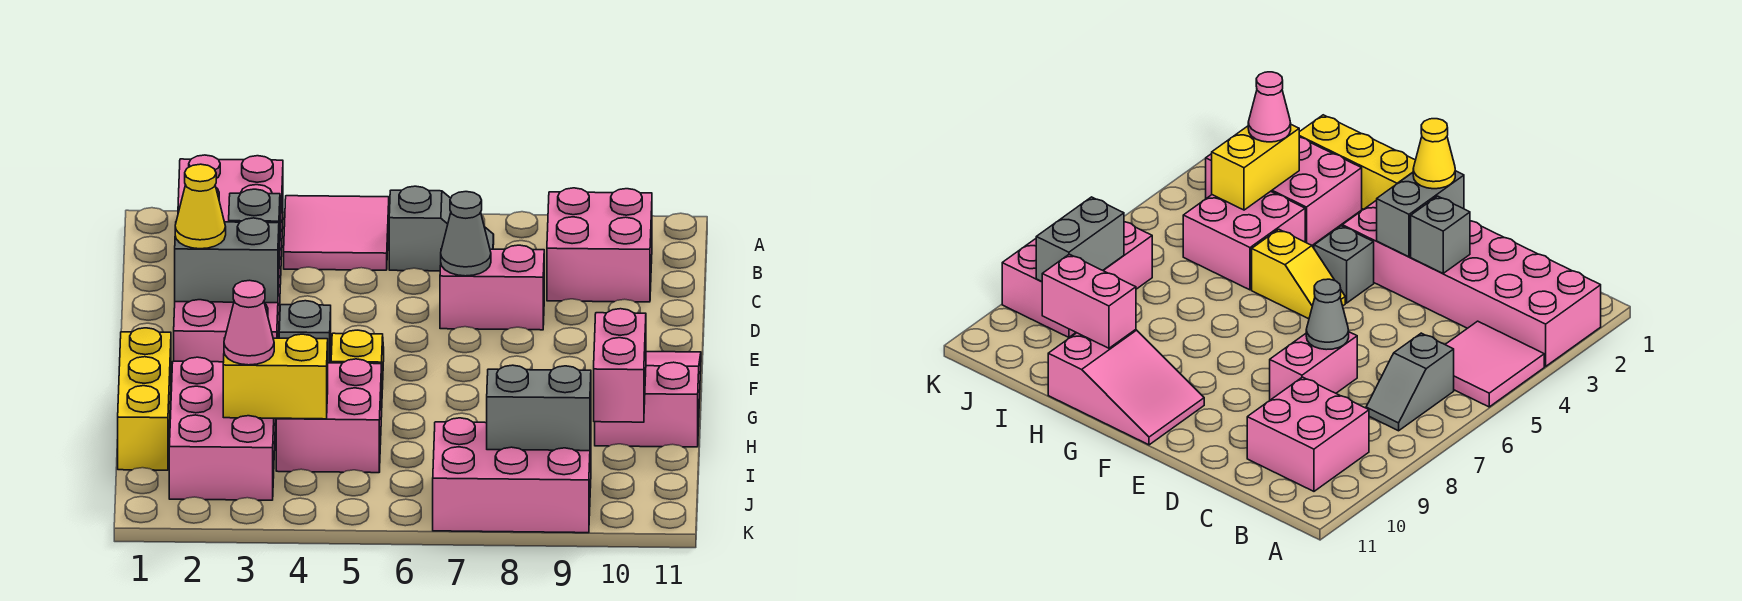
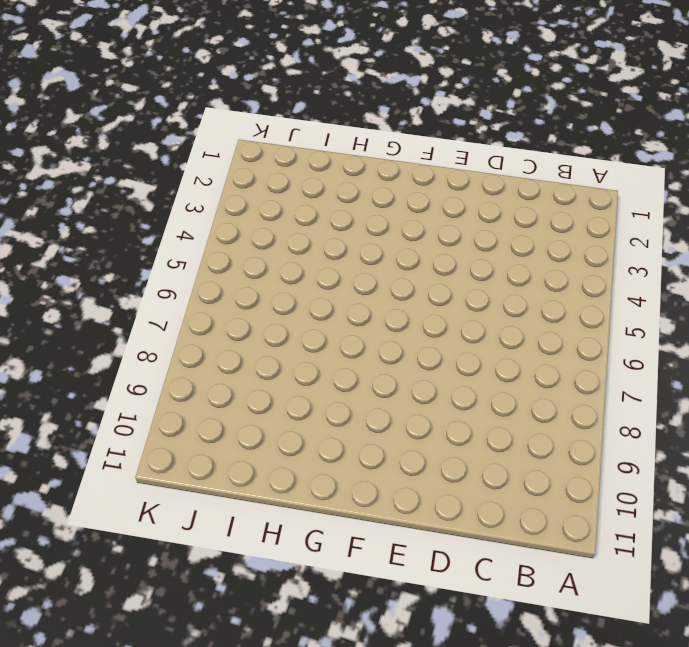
none -> pink brick A2:F3 level 1
none -> pink tile A4:B5 level 1
none -> grey slope B6:B7 level 1 top 6

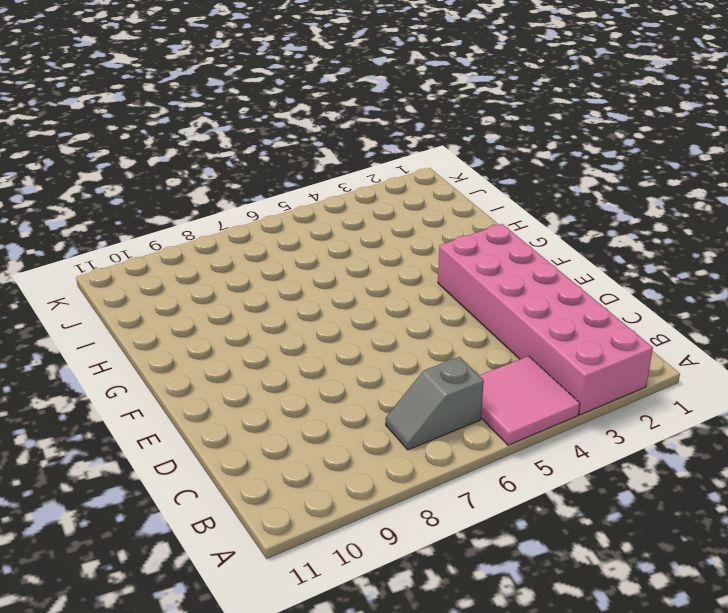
none -> pink brick B9:C10 level 1
none -> pink brick D7:D8 level 1
none -> grey brick F4 level 1

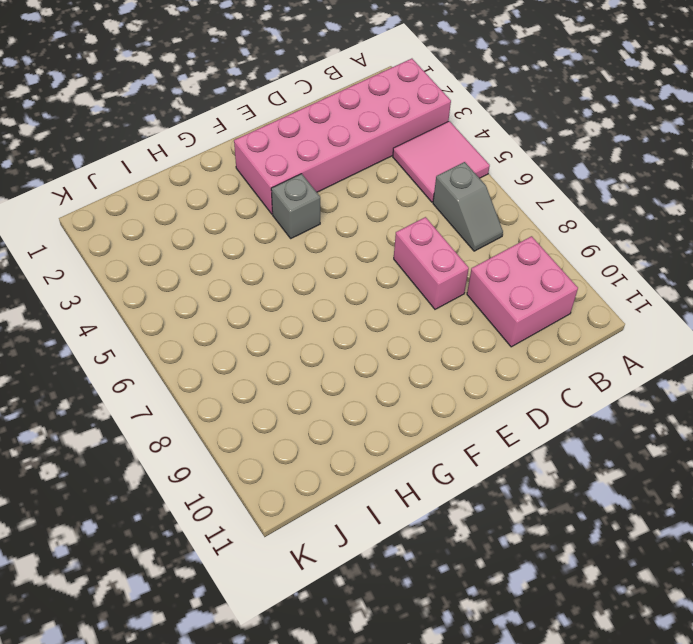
none -> yellow slope F5:G5 level 1 top G
none -> pink slope F10:H11 level 1 top H
none -> yellow brick G1:I1 level 1

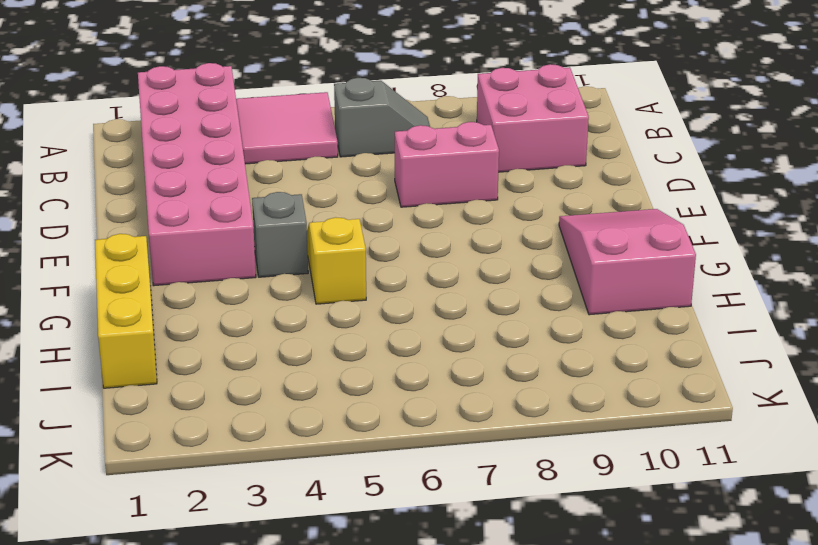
none -> pink brick H2:J3 level 1
none -> pink brick H4:I5 level 1
none -> pink brick J7:K9 level 1

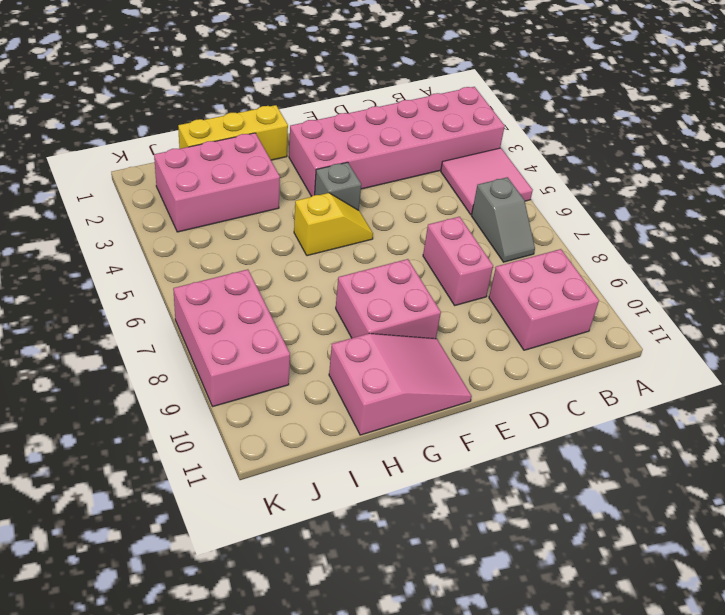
pink brick F8:G9 level 1 -> pink brick H4:I5 level 1
none -> grey brick D3 level 2
none -> grey cone D7 level 2
none -> grey brick E2:E3 level 2

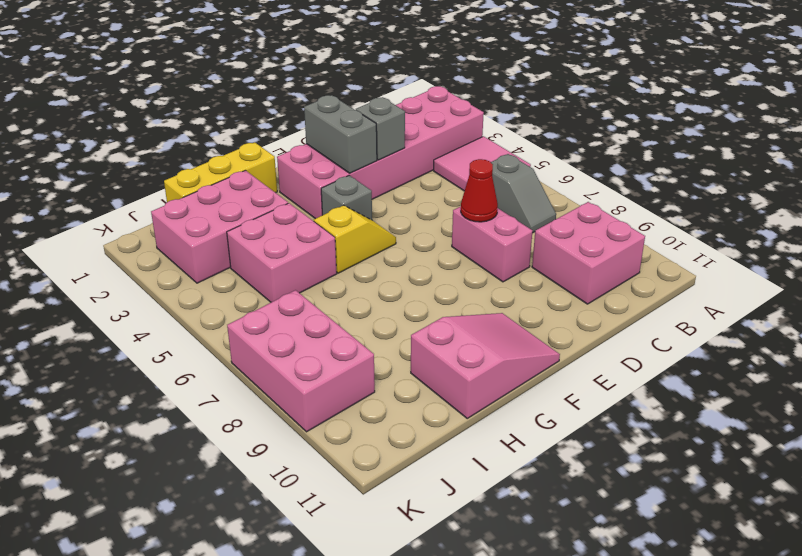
red cone D7 level 2 -> grey cone D7 level 2
none -> pink brick H10:I10 level 2
none -> yellow brick I3:I4 level 2
none -> grey brick J8:J9 level 2

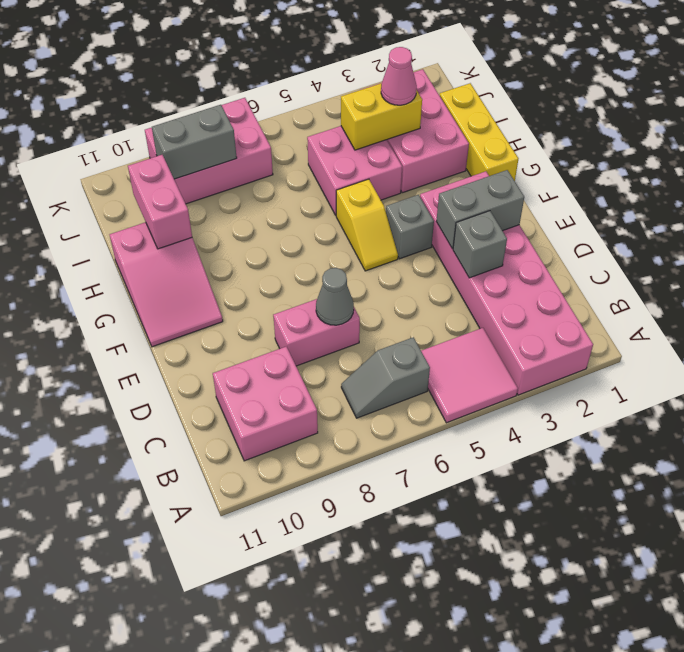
none -> yellow cone E2 level 3

